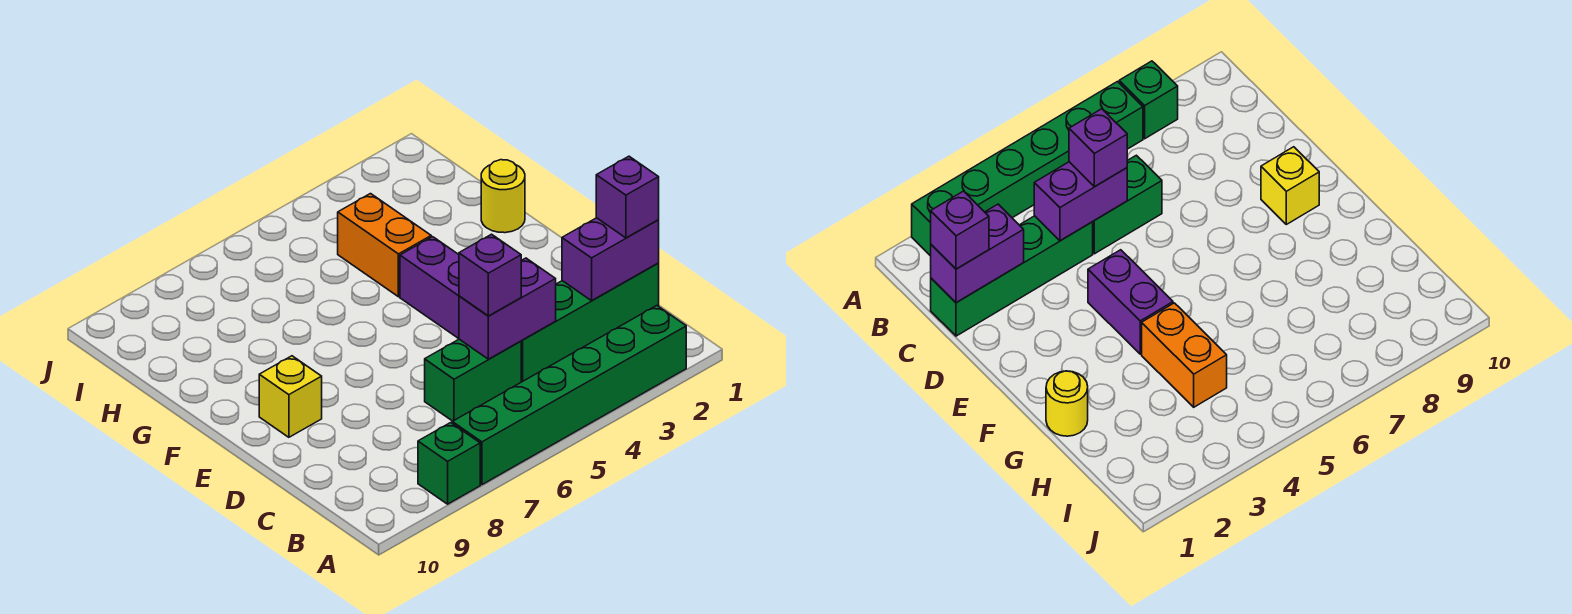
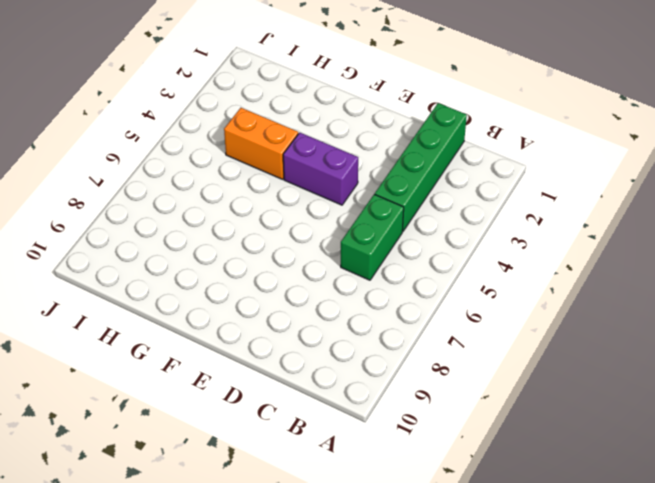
none -> green brick A2:A7 level 1
none -> green brick A8 level 1
none -> yellow brick E9 level 1

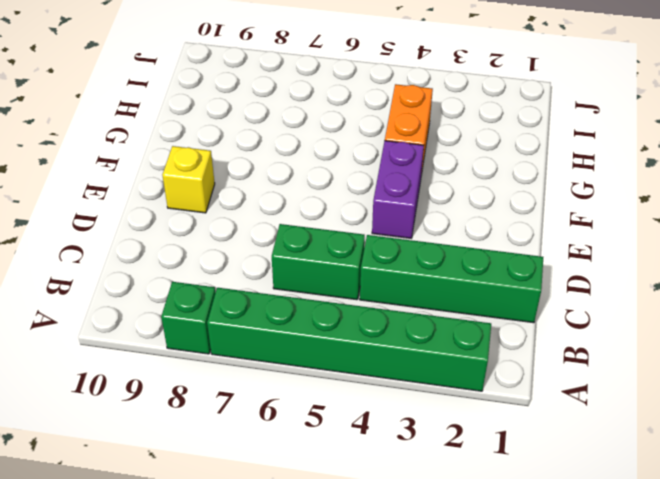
none -> yellow round brick G1 level 1
none -> purple brick C1:C2 level 2
none -> purple brick C4:C5 level 2

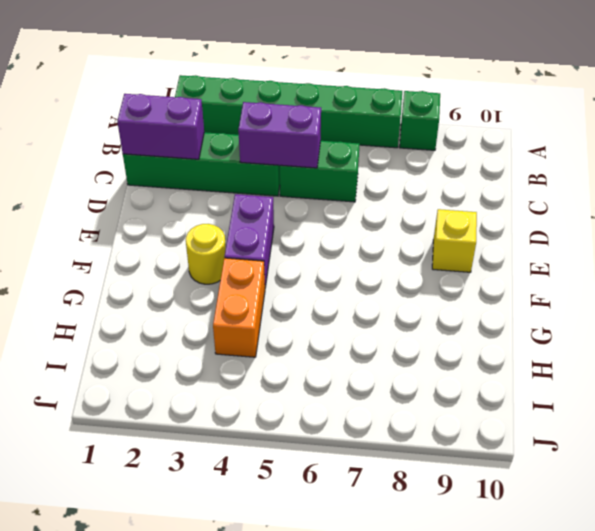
yellow round brick F3 level 1 -> yellow round brick G1 level 1
none -> purple brick C1 level 3
none -> purple brick C5 level 3

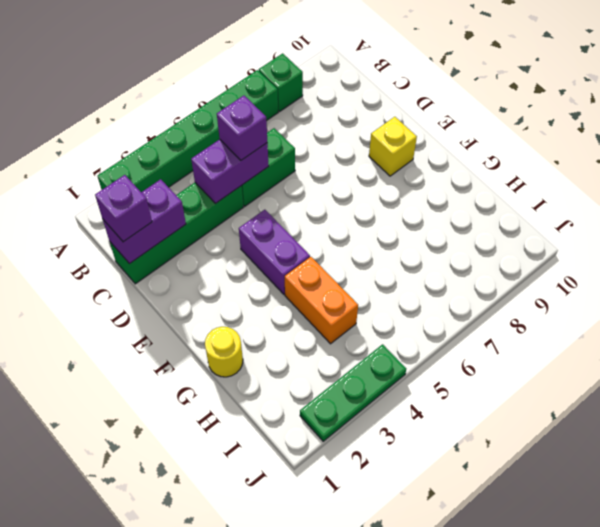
green plate J2:J4 level 1 -> none

